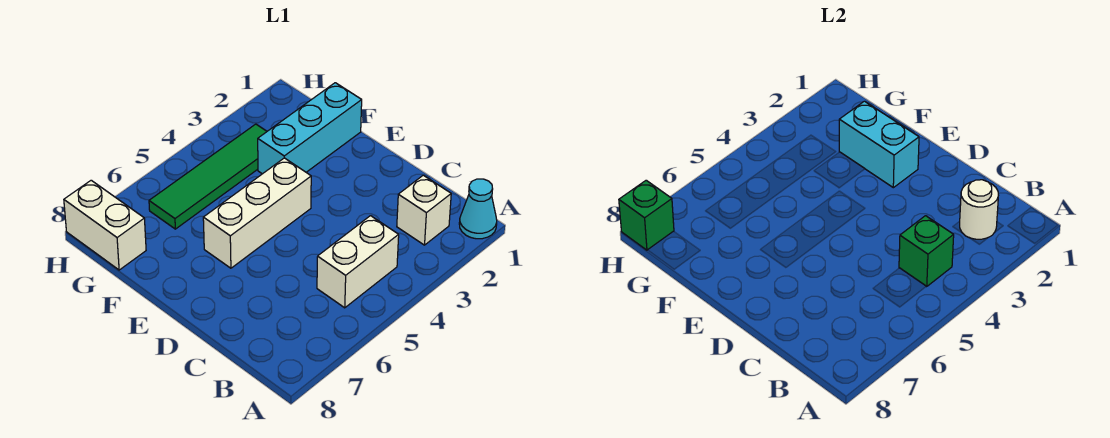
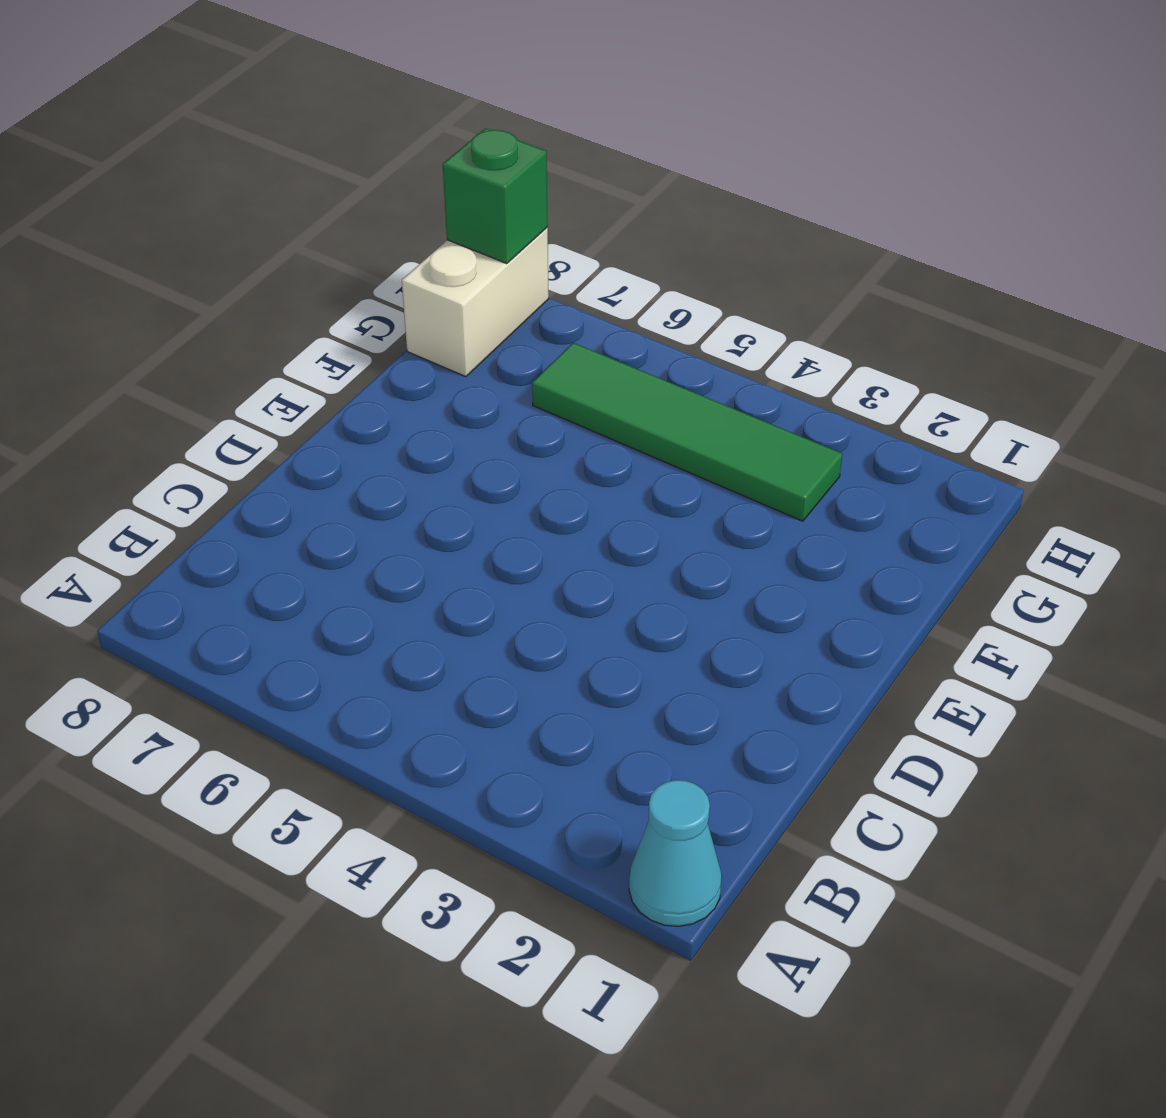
none -> white brick B2 level 1
none -> white brick B4:B5 level 1

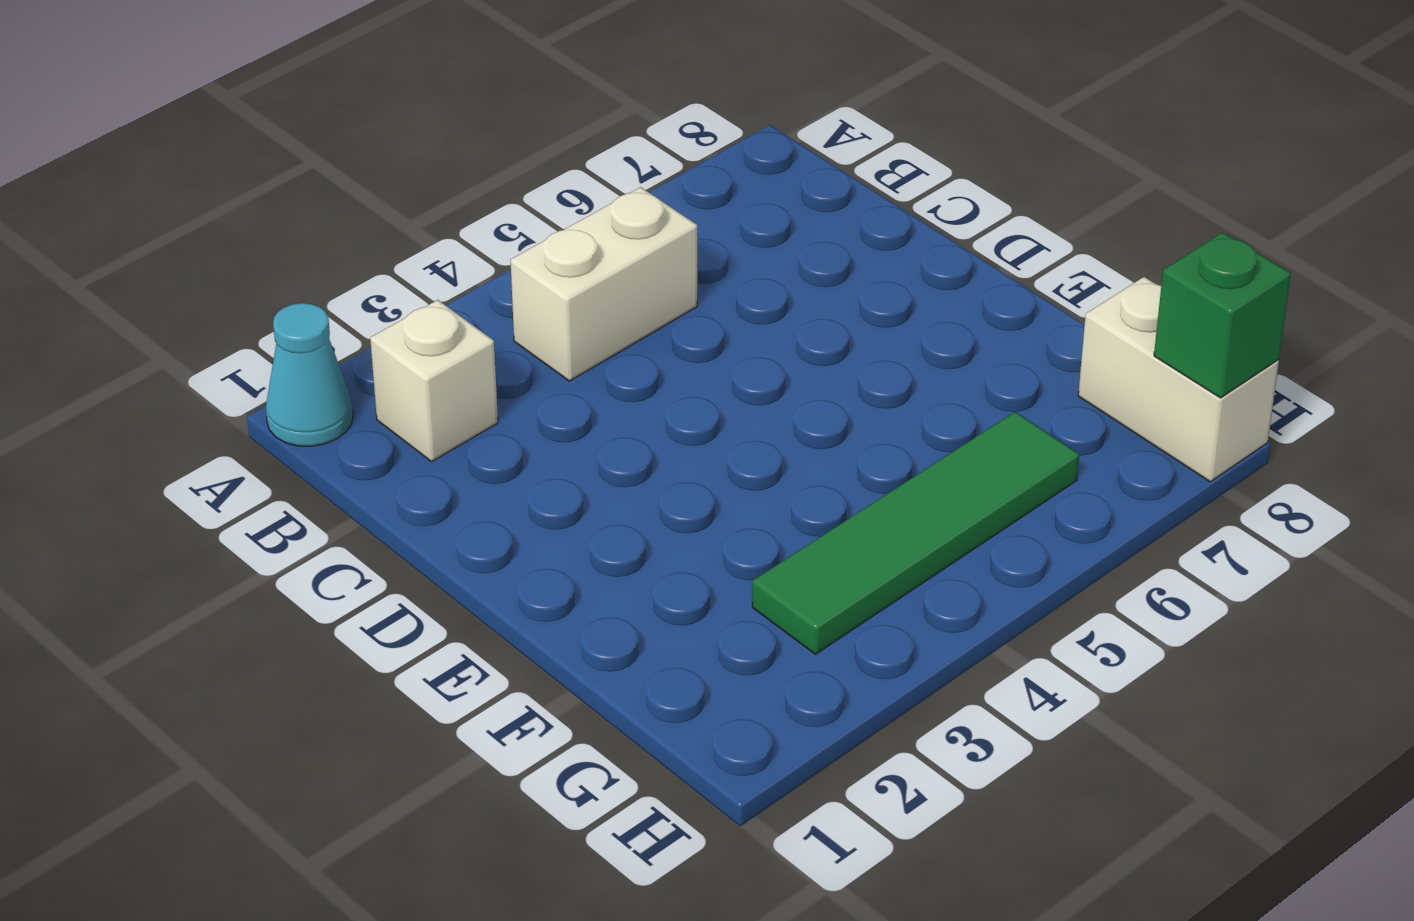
none -> white brick E4:E6 level 1
none -> cyan brick F1:F3 level 1

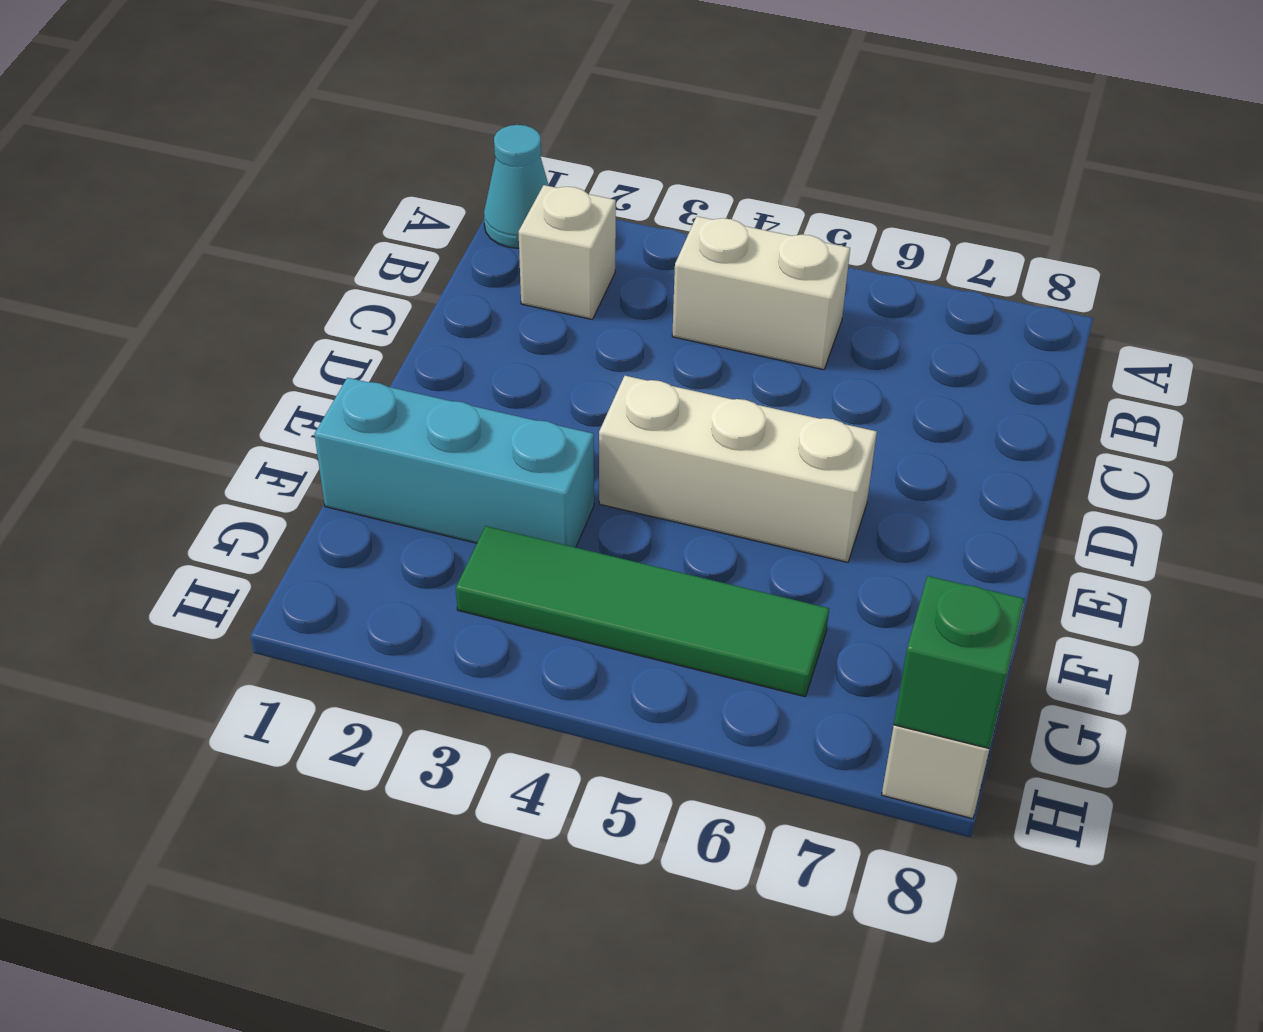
none -> white round brick B2 level 2
none -> green brick B4 level 2

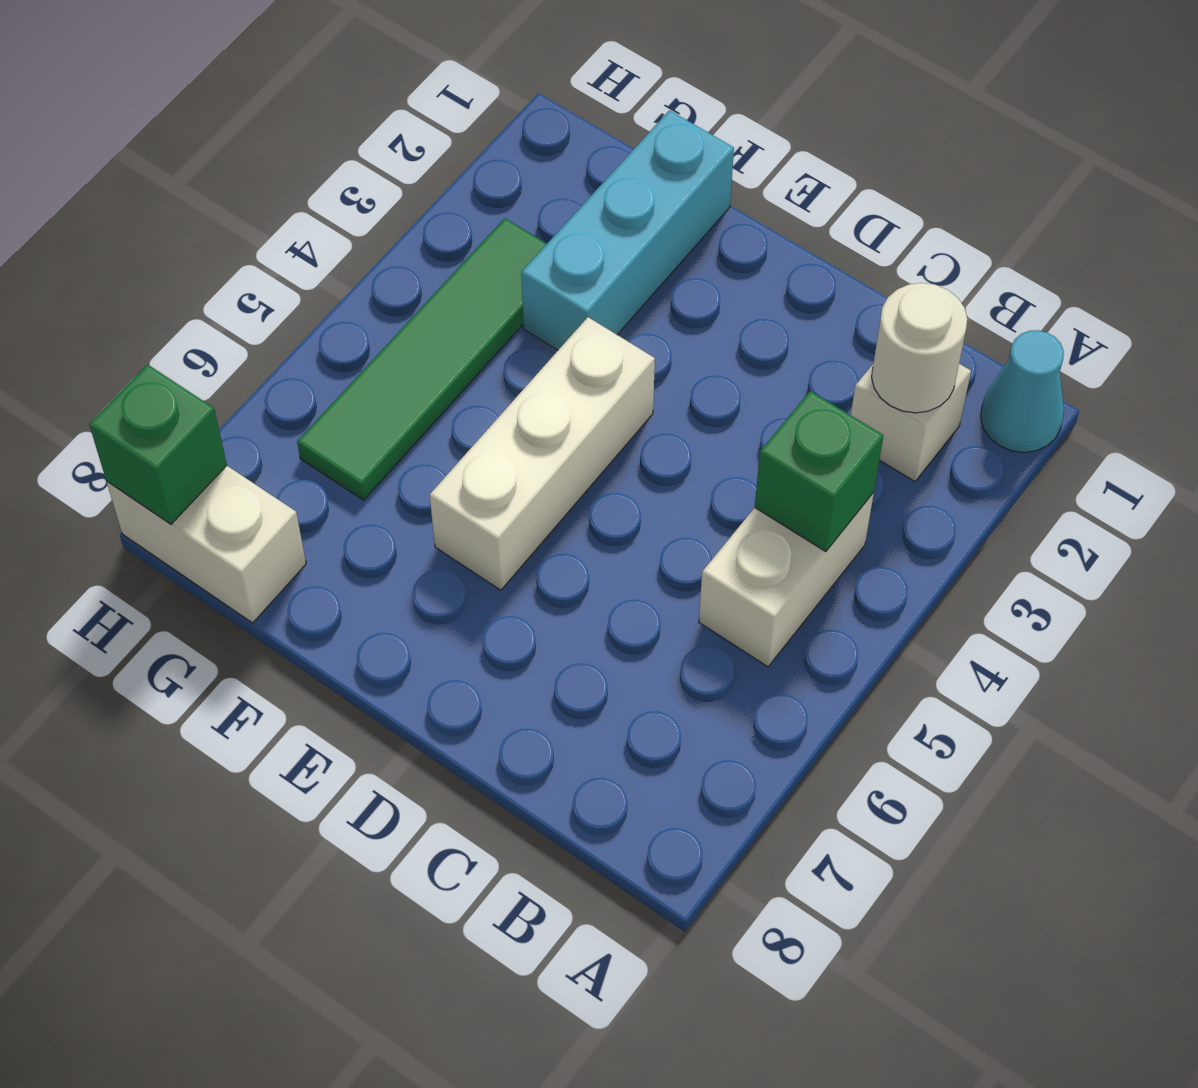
none -> cyan brick E2:F2 level 2

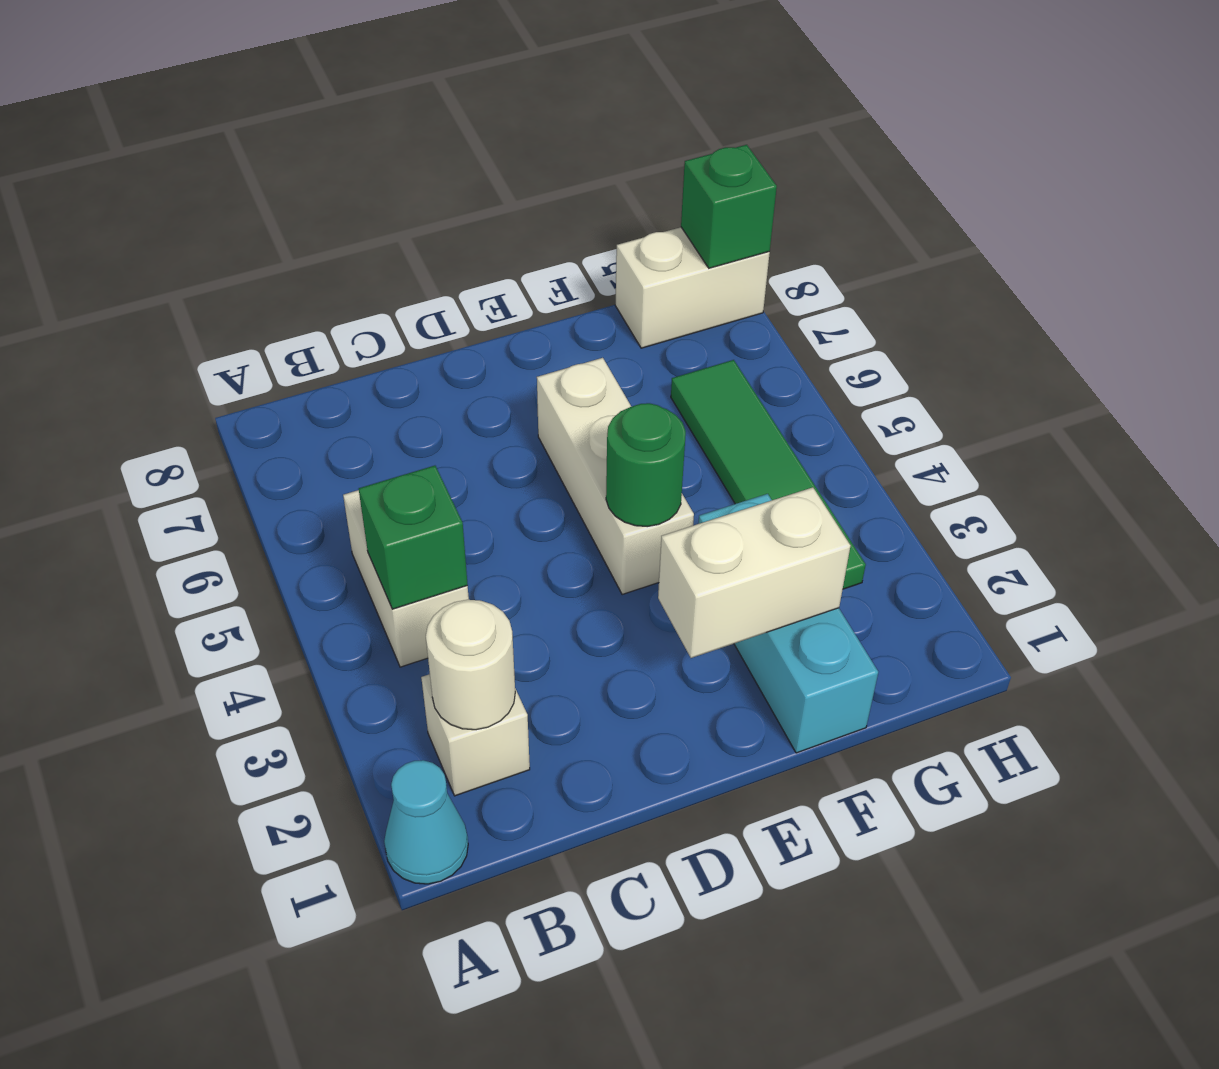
white brick E2:F2 level 2 -> cyan brick E2:F2 level 2
green round brick E4 level 2 -> none

